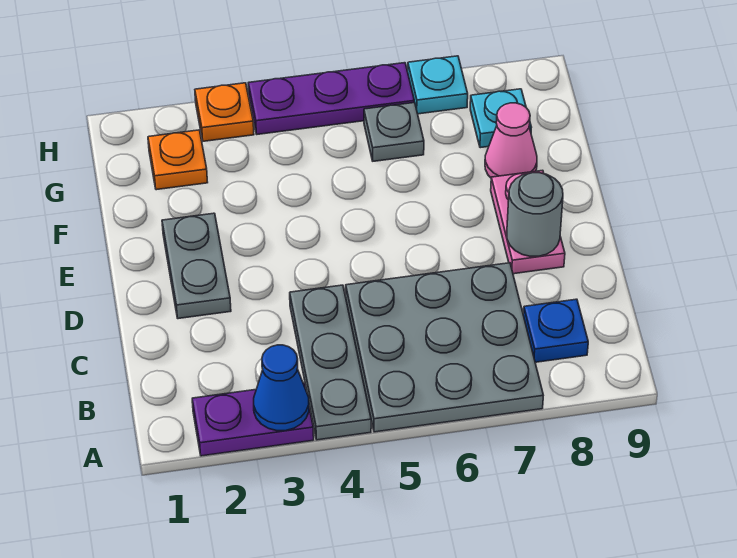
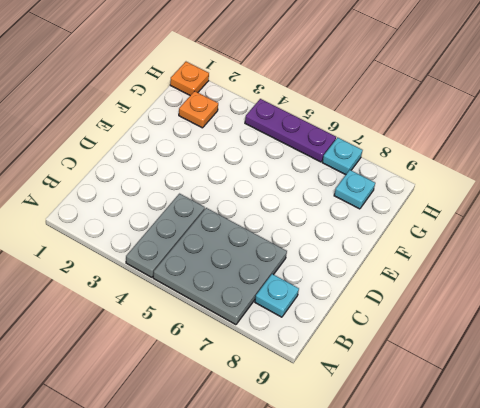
cyan plate B8 level 1 -> blue plate B8 level 1
orange plate H1 level 1 -> orange plate H3 level 1
none -> purple plate A2:A3 level 1
none -> grey plate D2:E2 level 1
none -> pink plate D8:E8 level 1

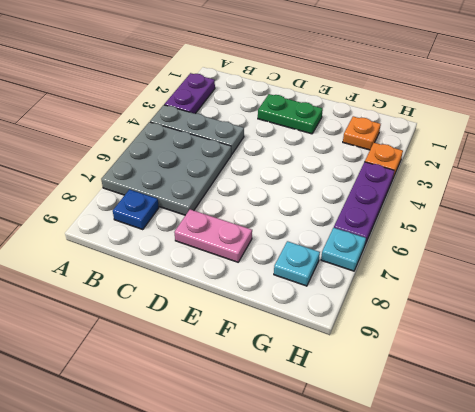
green plate D2:E2 level 1 -> grey plate D2:E2 level 1
none -> pink cone F8 level 1
none -> grey plate G6 level 1
none -> blue cone A3 level 2

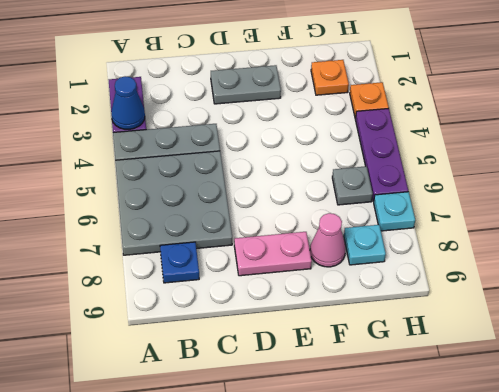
none -> grey round brick D8 level 2

